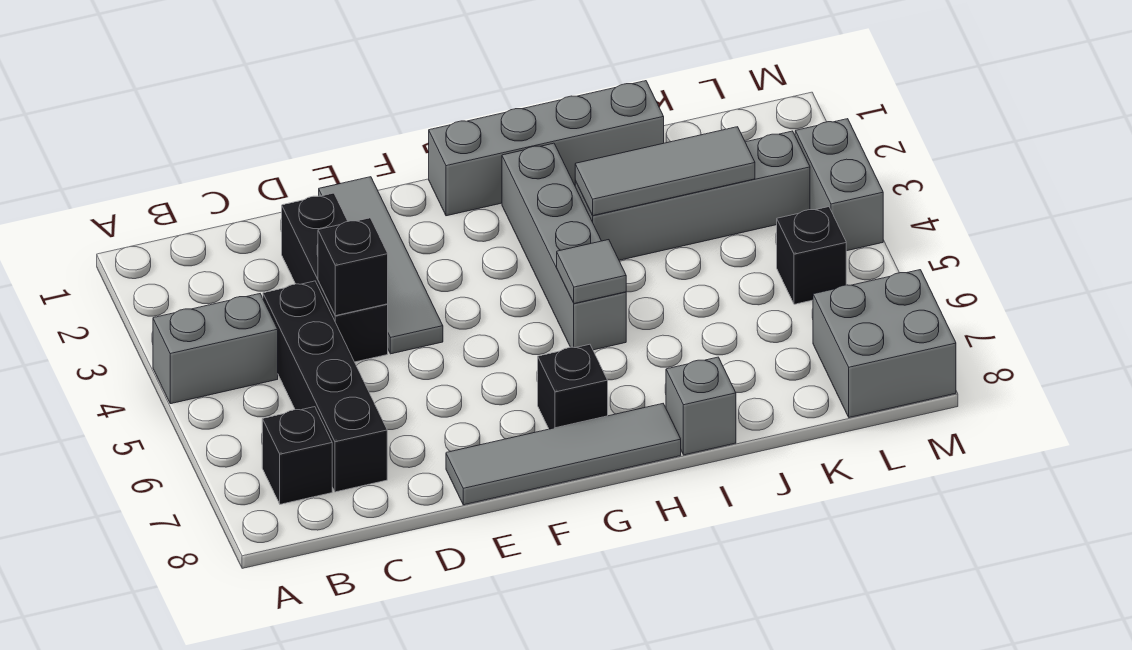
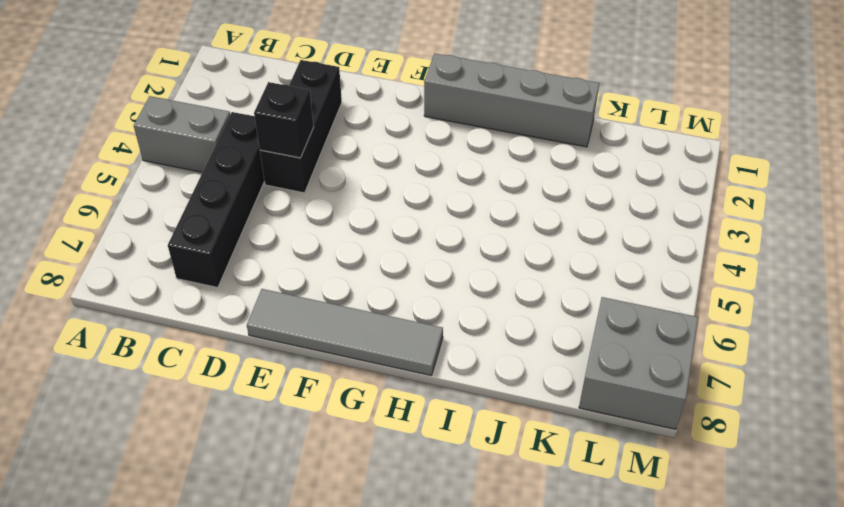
none -> black brick B7 level 1
none -> grey tile E1:E4 level 1
none -> black brick G7 level 1

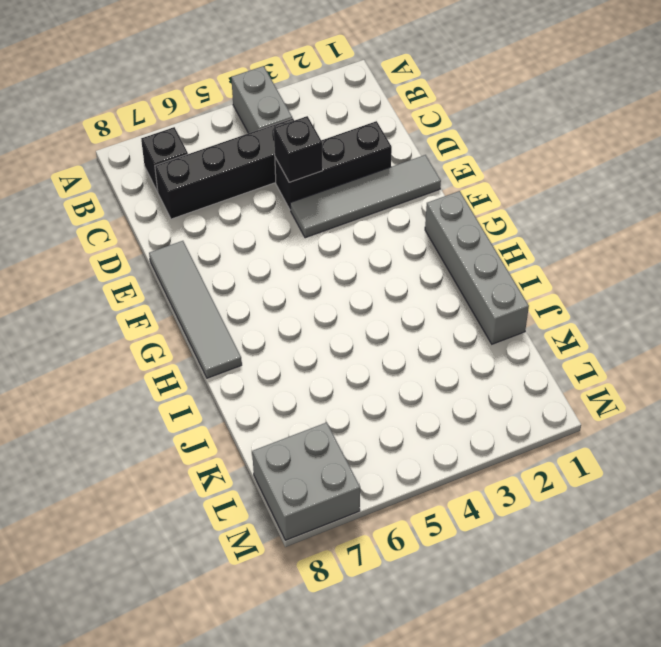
none -> black brick G7 level 1
none -> grey brick H2:H5 level 1
none -> grey brick I3:L3 level 1

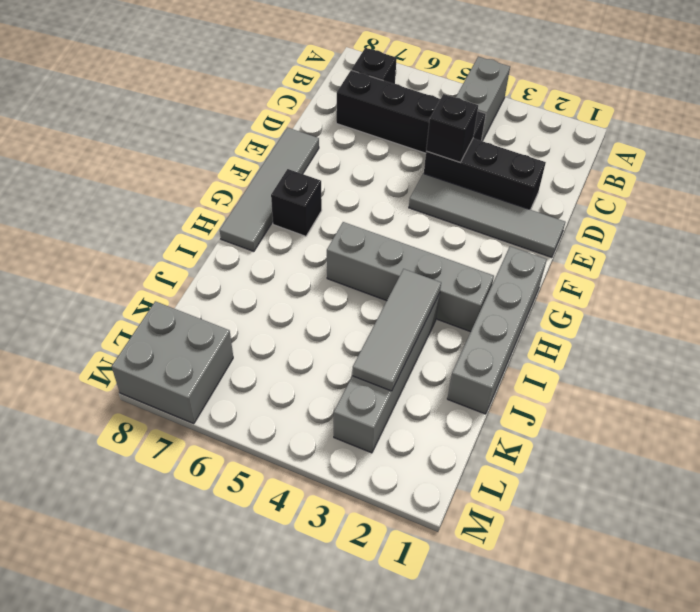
none -> grey brick I8 level 1
none -> black brick L5 level 1
none -> grey brick M3:M4 level 1

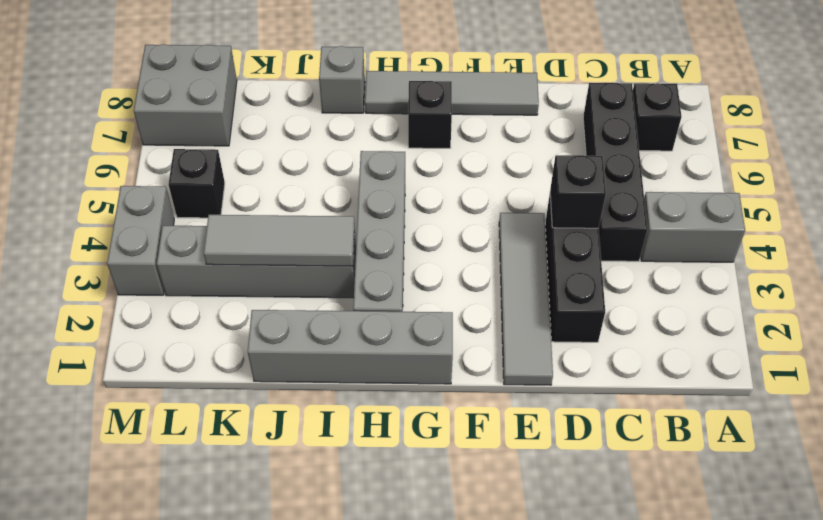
none -> grey tile H5 level 2

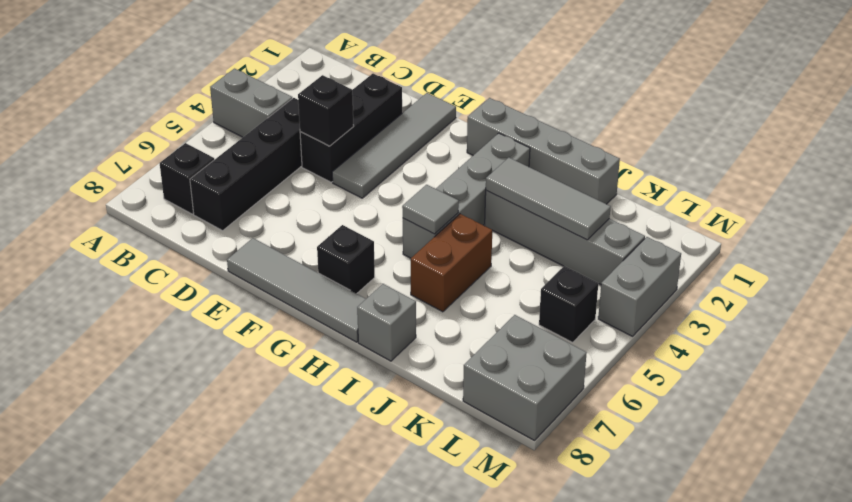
brown brick I5:I6 level 1 -> none

